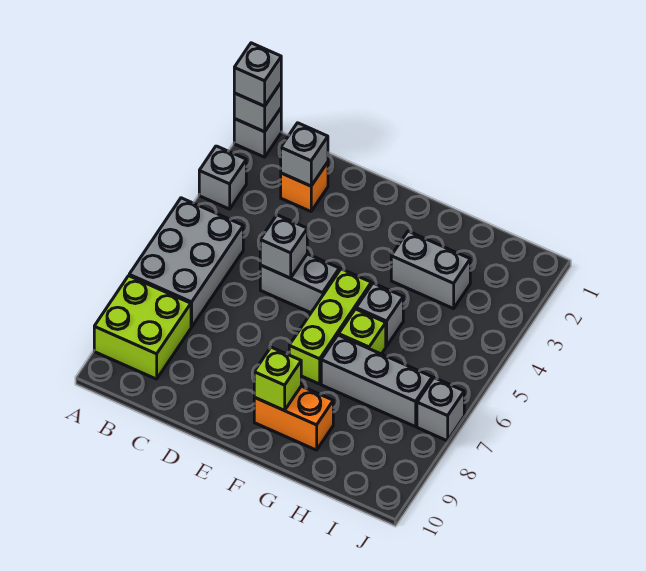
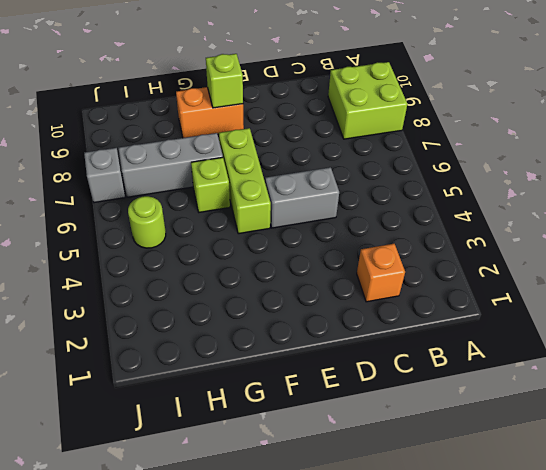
lime round brick I5 level 1 -> none
none -> grey brick A1 level 1
none -> grey brick A3 level 1
none -> grey brick A5:B7 level 1

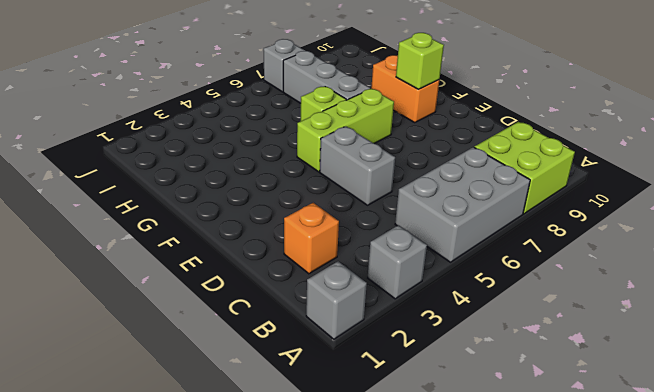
none -> grey brick G3:H3 level 1
none -> grey brick G5 level 1
none -> grey brick A1 level 2

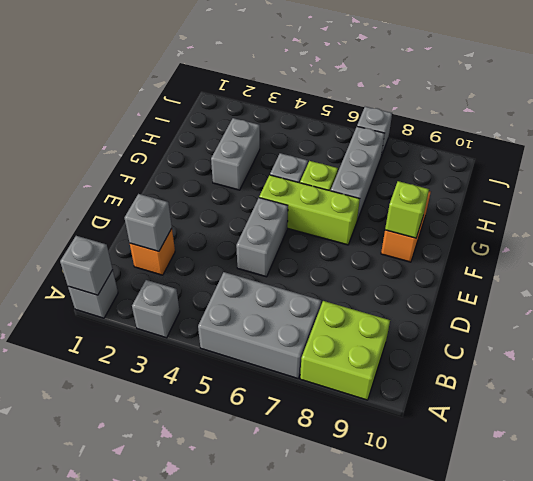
none -> grey brick D5 level 2
none -> grey brick A1 level 3

